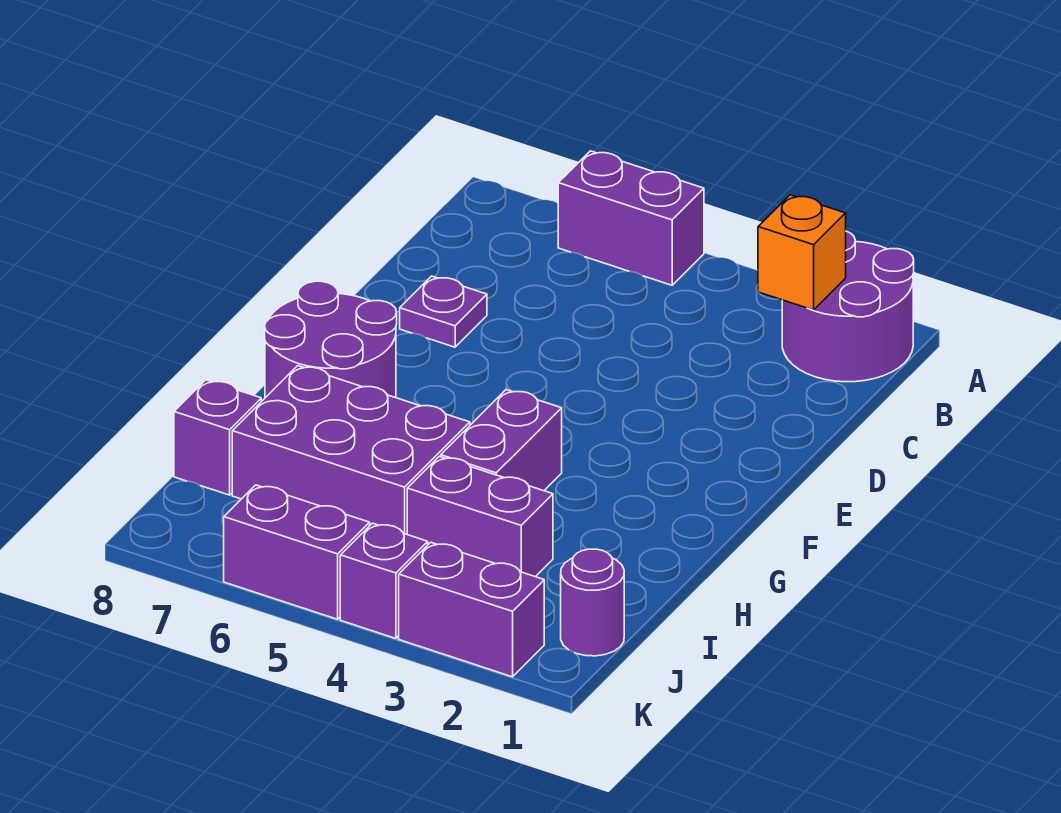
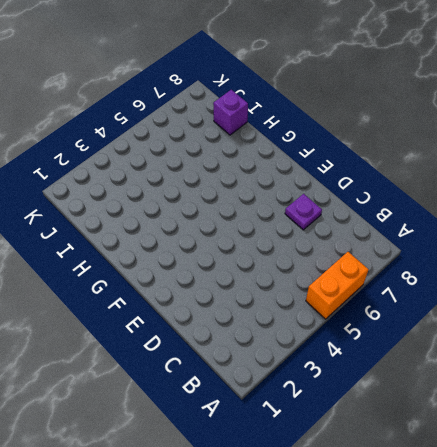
orange brick A5:A6 level 1 -> purple brick A5:A6 level 1
none -> purple round brick A1:B2 level 1
none -> purple round brick F7:G8 level 1
none -> purple brick G4:H4 level 1

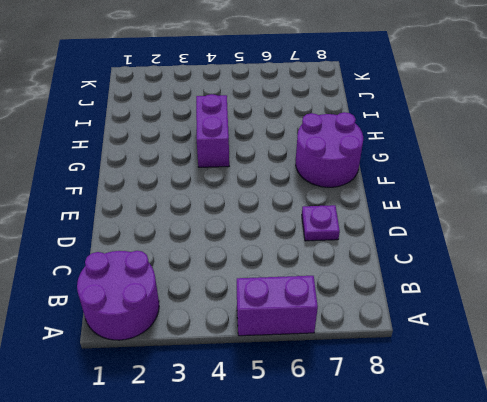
none -> purple brick H5:I7 level 1
none -> purple brick I3:I4 level 1
none -> purple brick I8 level 1

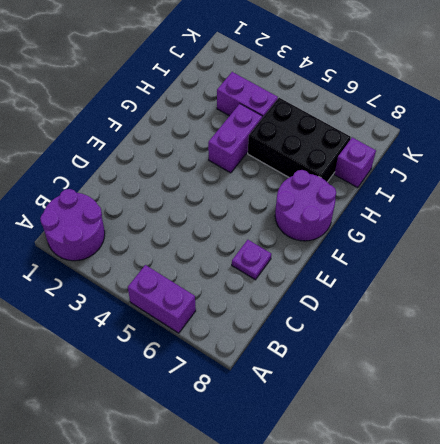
black brick H5:I7 level 1 -> purple brick H5:I7 level 1
none -> purple round brick J1 level 1
none -> purple brick K2:K3 level 1
none -> purple brick K4 level 1

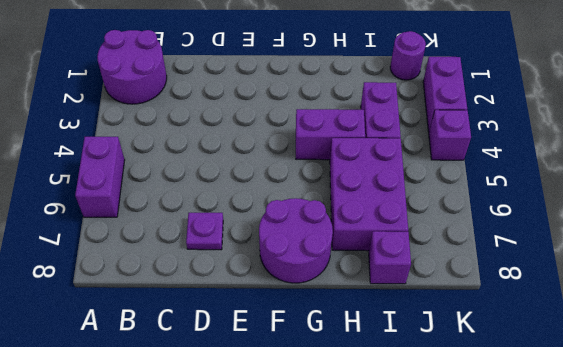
none -> purple brick K5:K6 level 1
none -> orange brick B2 level 2

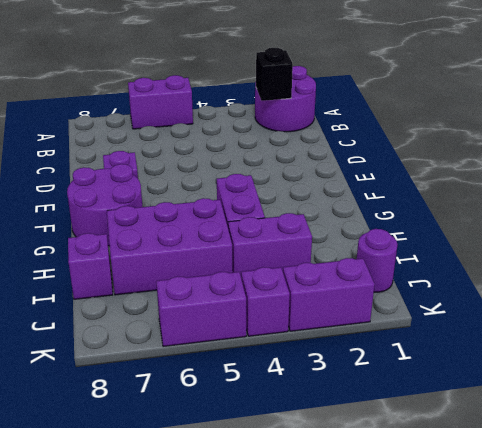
black brick B2 level 2 -> orange brick B2 level 2

